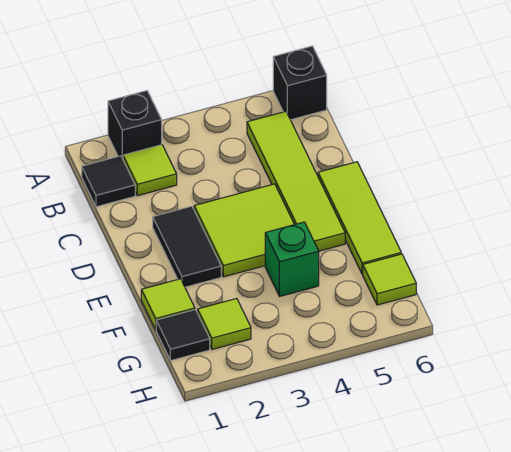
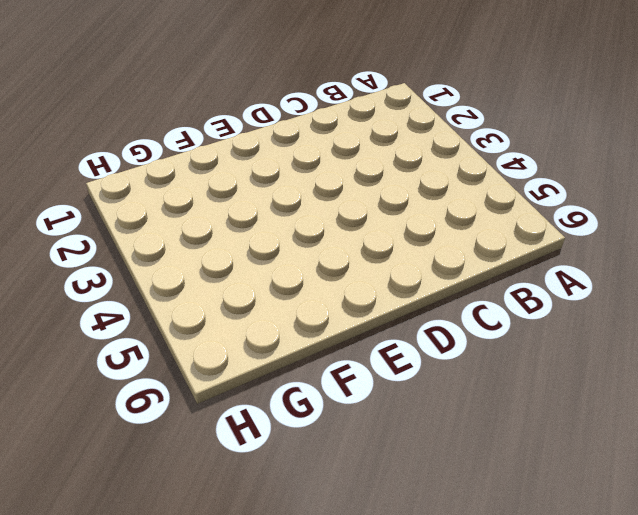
none -> black brick A2 level 1
none -> black brick A6 level 1
none -> black tile B1 level 1

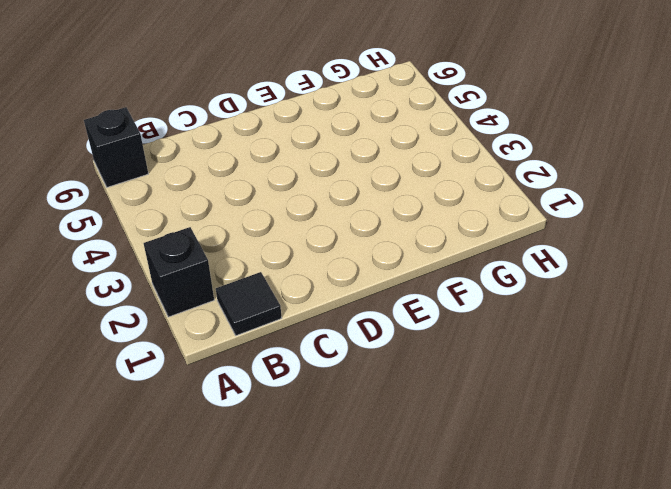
none -> lime tile B2 level 1
none -> lime tile B5:E5 level 1
none -> black tile D2:E2 level 1

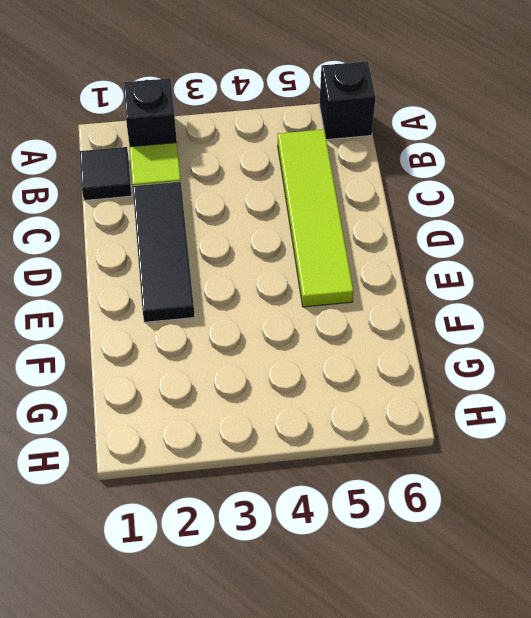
black tile C2:E2 level 1 -> black tile D2:E2 level 1
none -> lime tile D3:E4 level 1
none -> lime tile D6:F6 level 1
none -> lime tile F1 level 1

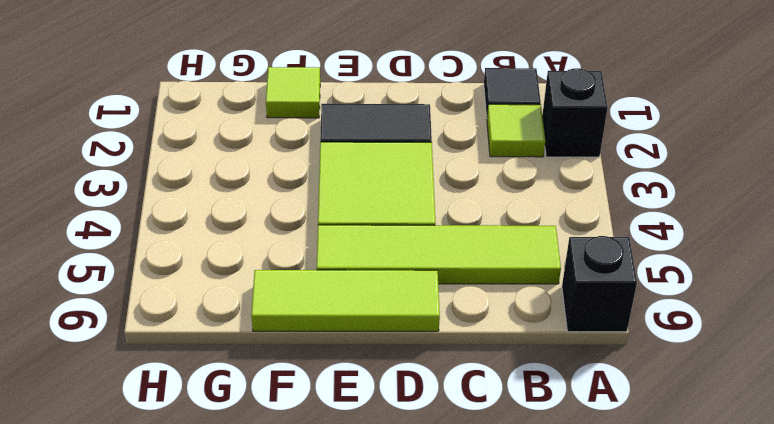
none -> green brick F4 level 1
none -> black tile G1 level 1
none -> lime tile G2 level 1

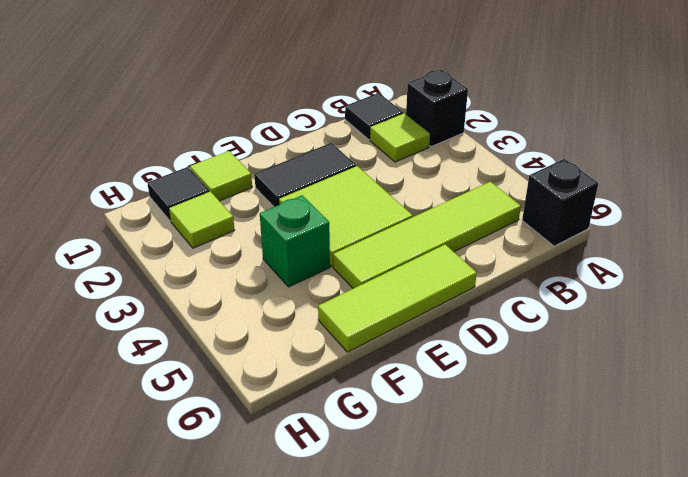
none -> lime tile G6 level 1

